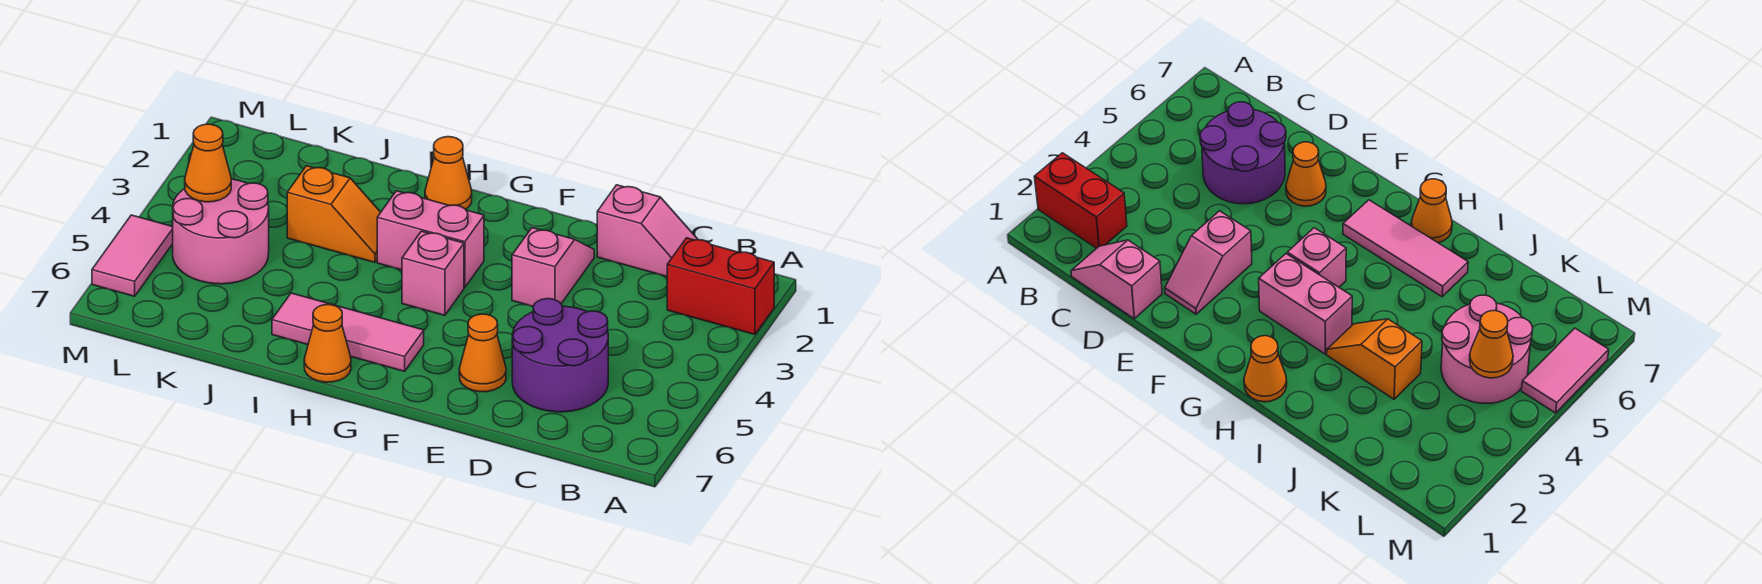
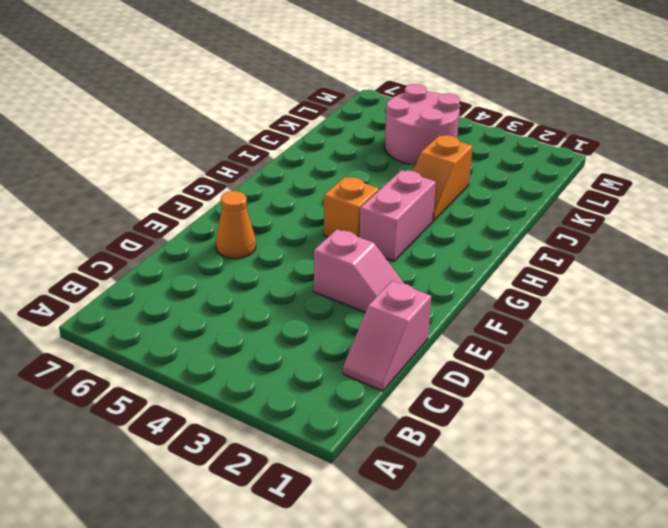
orange brick G4 level 1 -> pink brick G4 level 1
none -> red brick A2:B2 level 1
none -> purple round brick C5:D6 level 1
none -> pink tile G6:I6 level 1

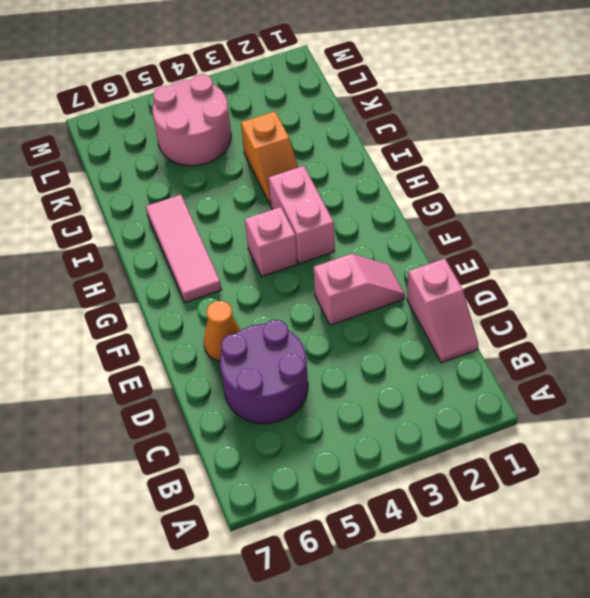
none -> red brick A2:B2 level 1
none -> orange cone H1 level 1
none -> orange cone H7 level 1

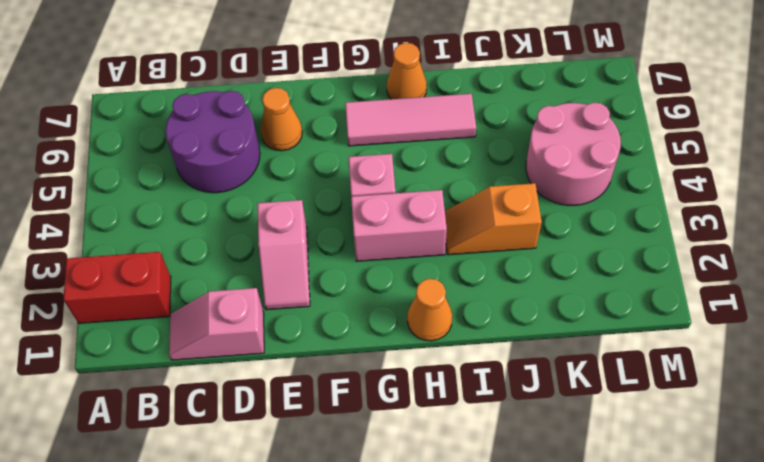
none -> pink tile M5:M6 level 1
none -> orange cone L4 level 2

